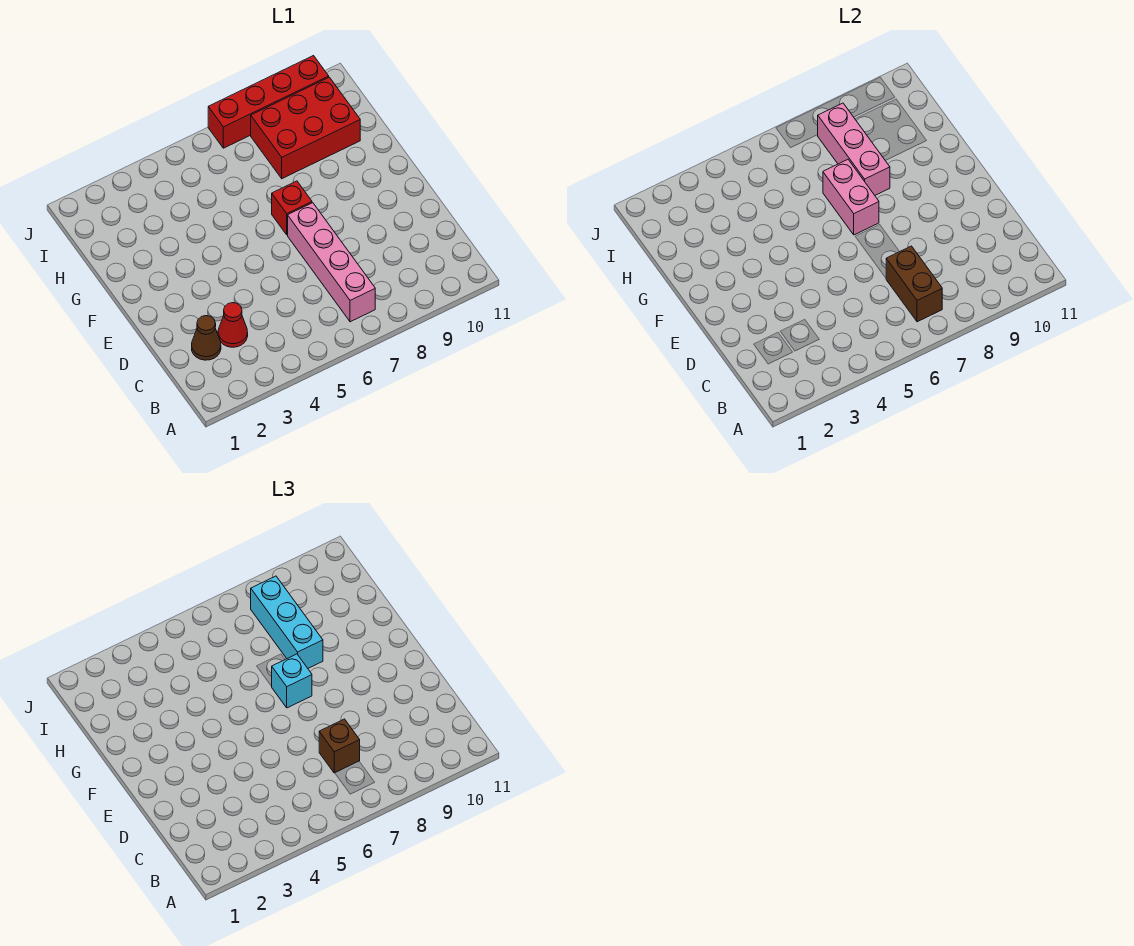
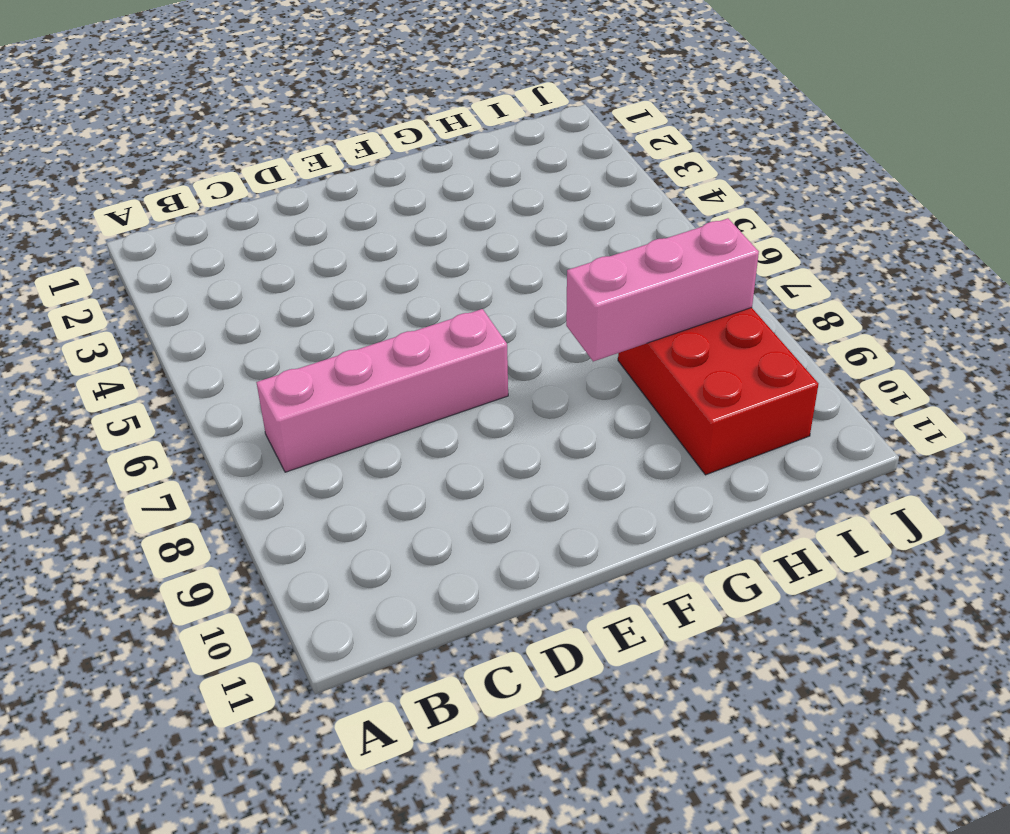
none -> brown cone C2 level 1
none -> red cone C3 level 1
none -> red brick F7 level 1

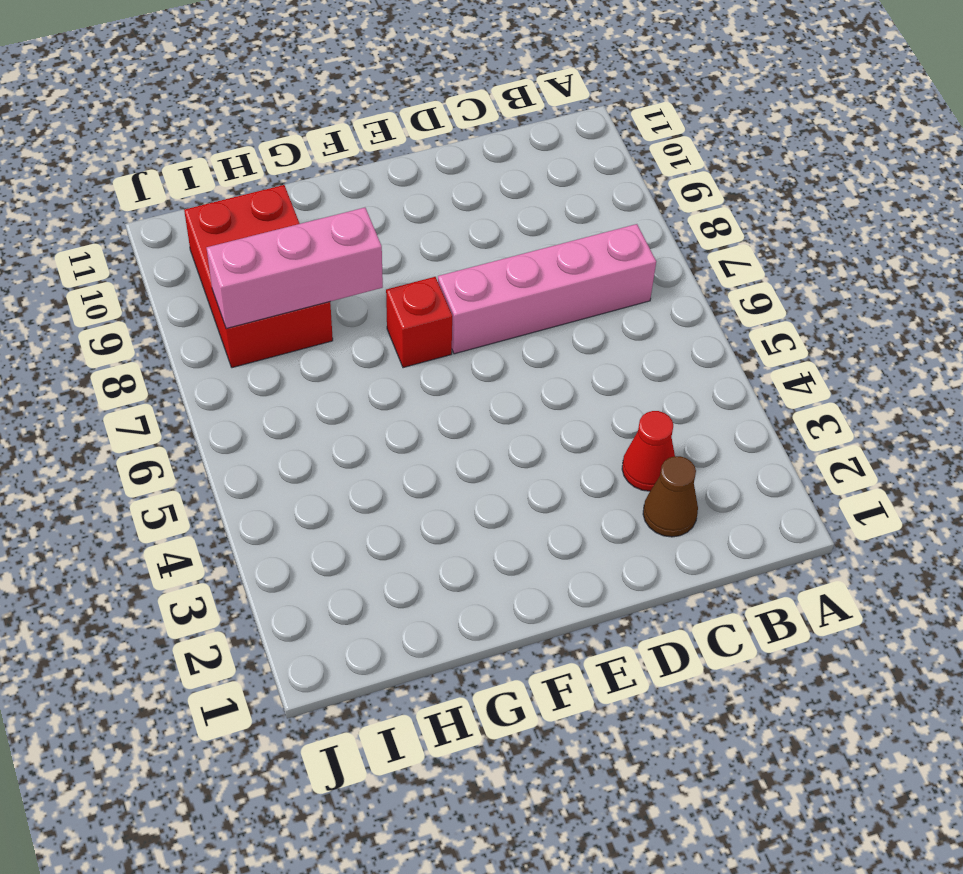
none -> red brick J7:J10 level 1
none -> brown brick B7:C7 level 2
none -> pink brick F7:G7 level 2

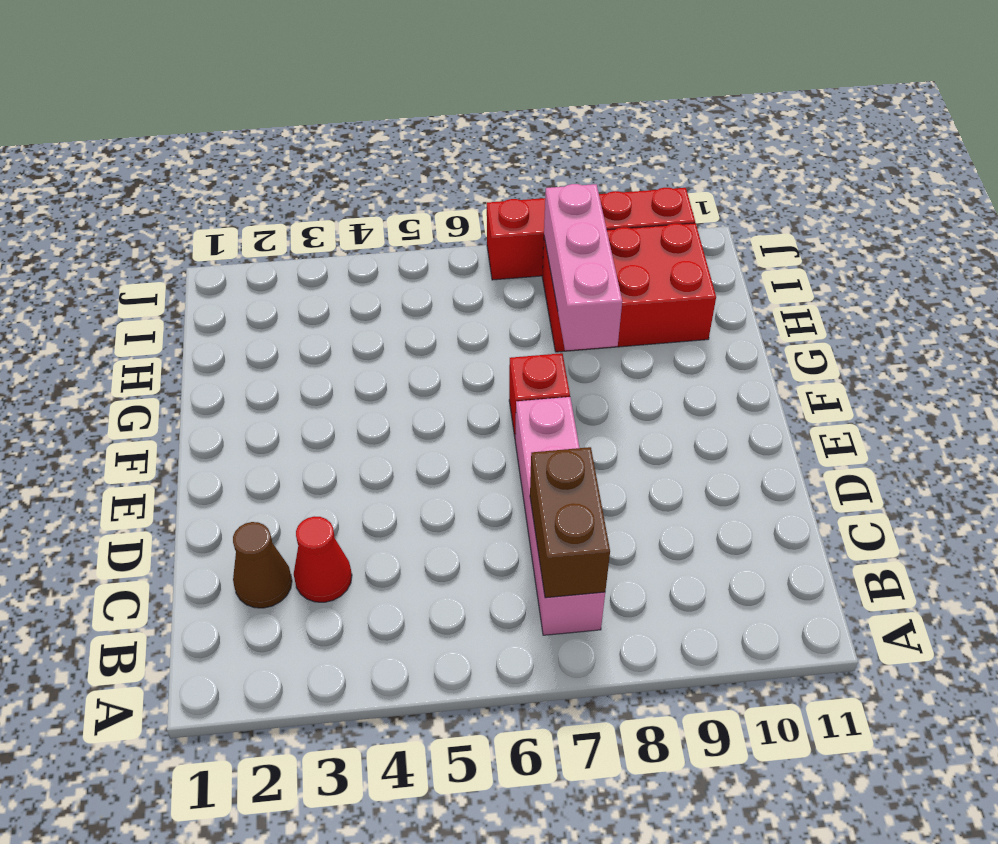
none -> pink brick F7:G7 level 2
none -> brown brick C7 level 3
none -> cyan brick F7 level 3

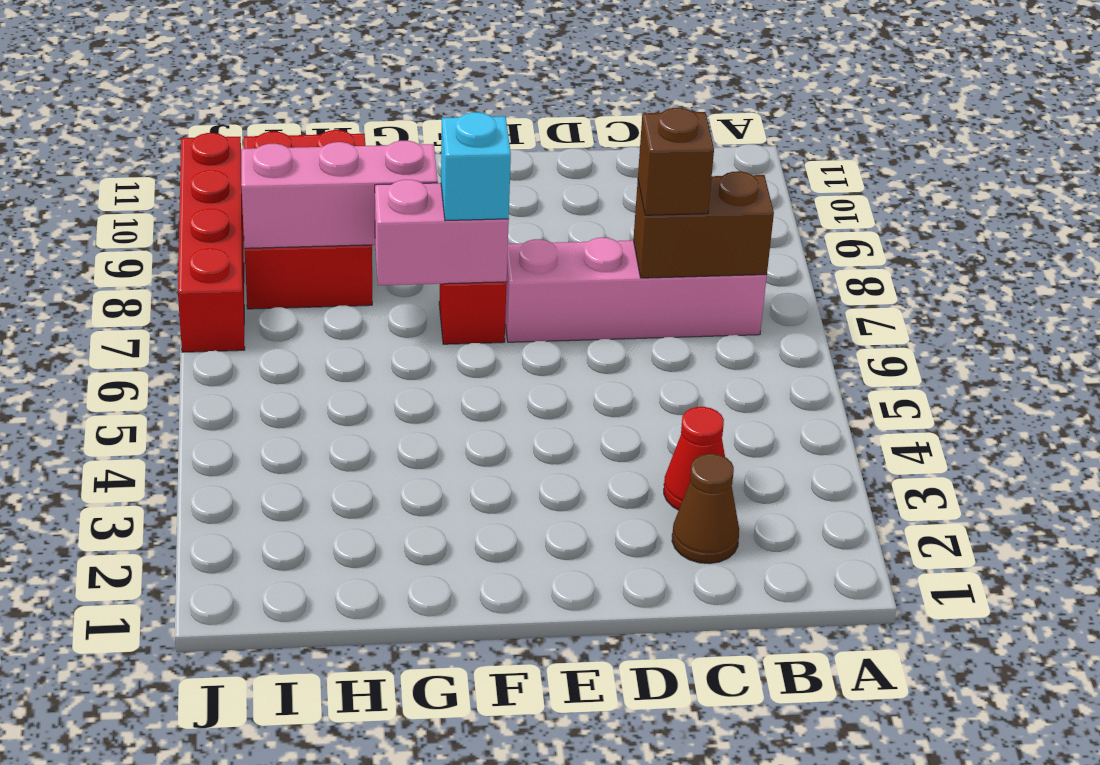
none -> cyan brick G8:I8 level 3

